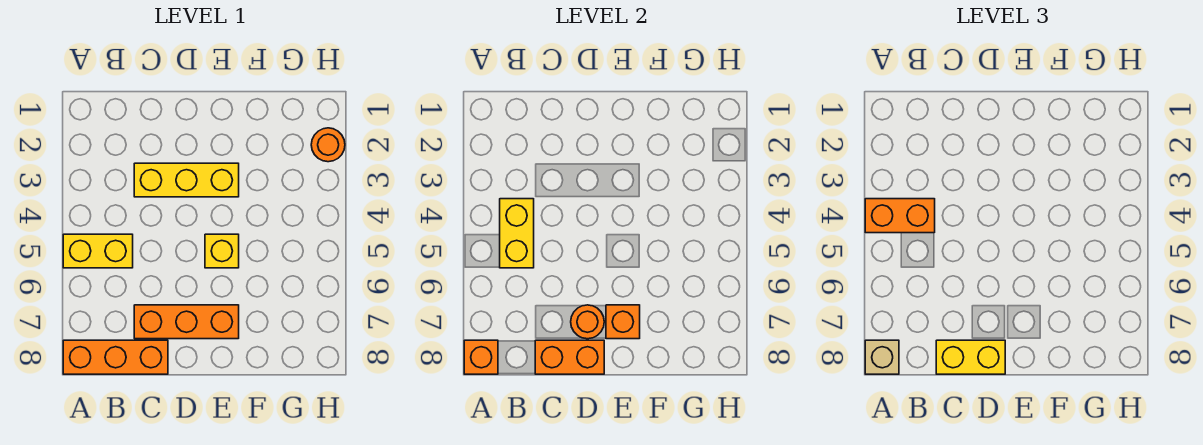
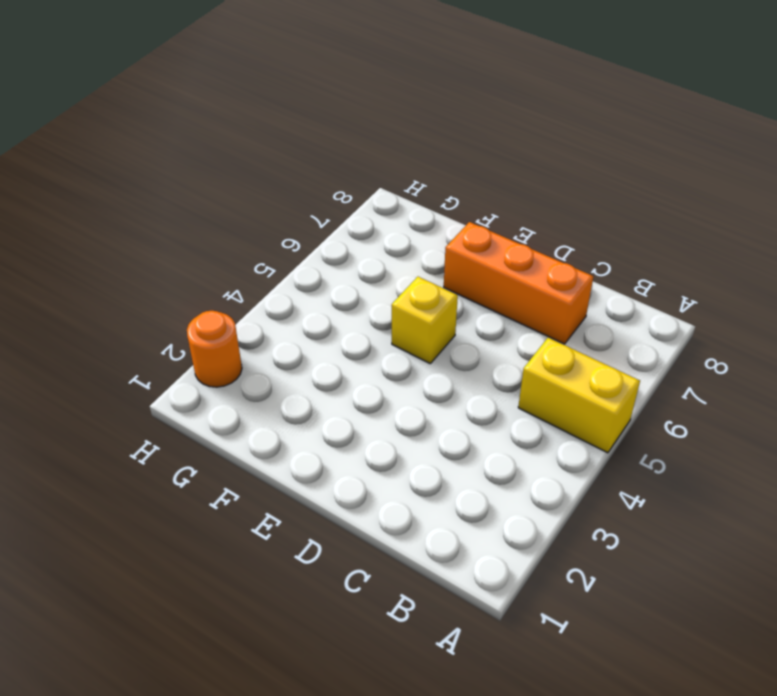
none -> orange brick A8:C8 level 1
none -> yellow brick C3:E3 level 1
none -> orange brick A8 level 2

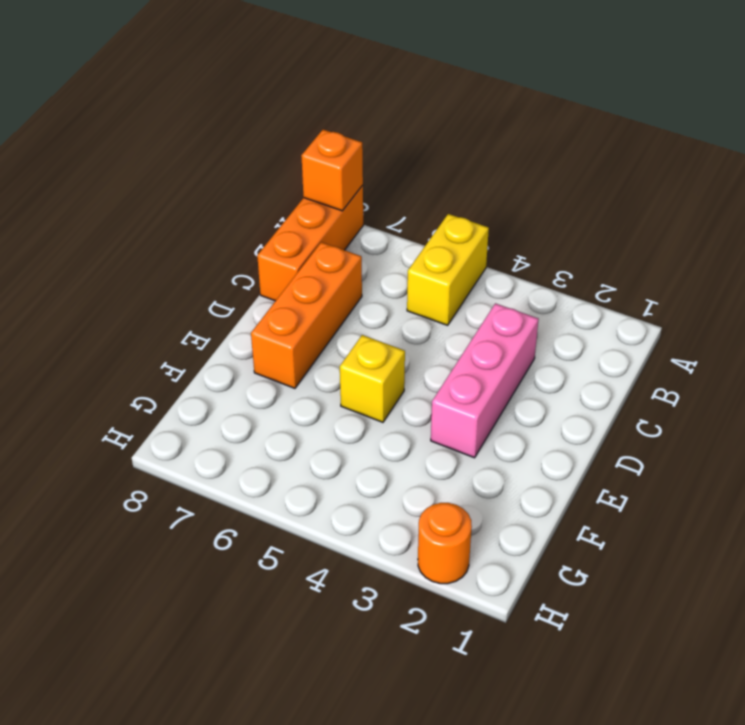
pink brick C3:E3 level 1 -> yellow brick C3:E3 level 1
none -> yellow brick B4:B5 level 2
none -> orange brick C8:D8 level 2
none -> orange round brick D7 level 2

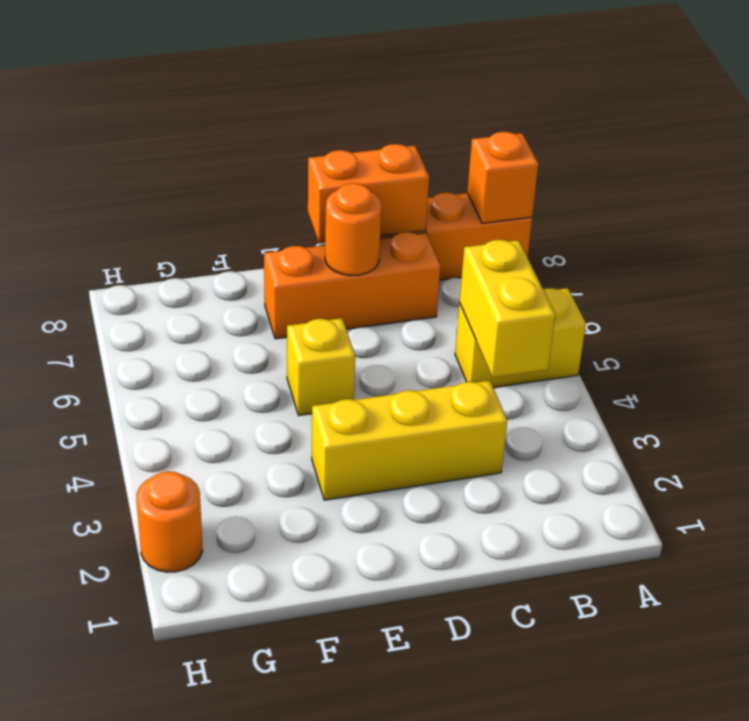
none -> orange brick E7 level 2
none -> orange brick A4:B4 level 3
none -> tan brick A8 level 3

